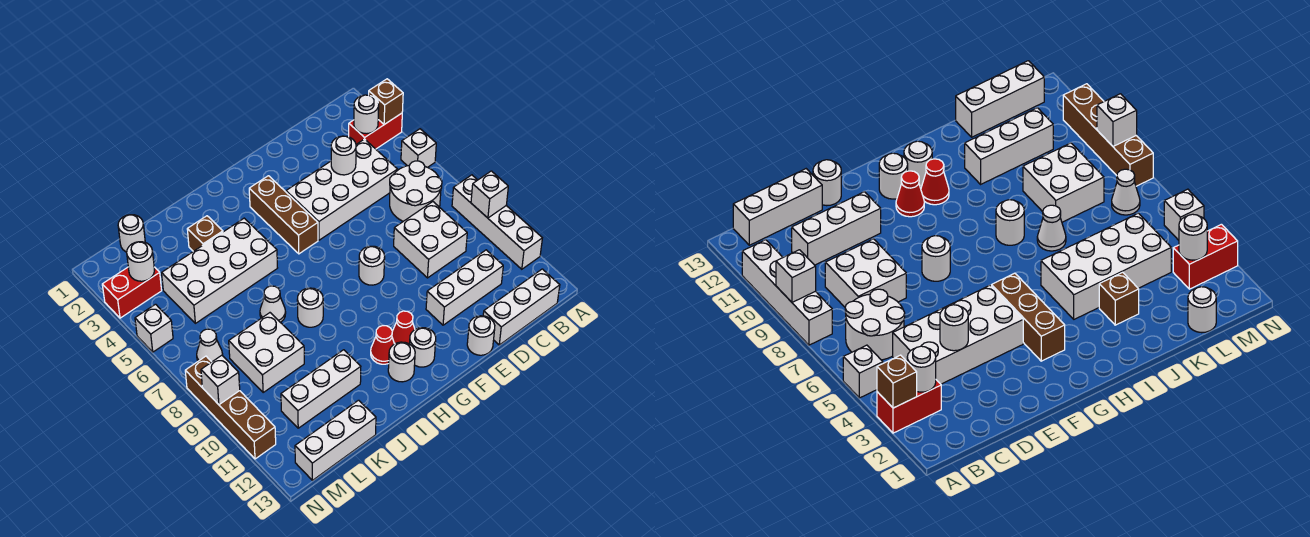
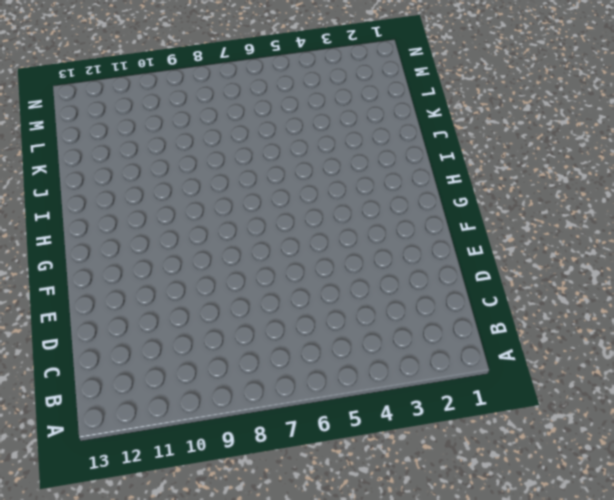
none -> red brick A3:B3 level 1
none -> white brick A5 level 1
none -> white brick A8:A11 level 1
none -> white round brick B6:C7 level 1

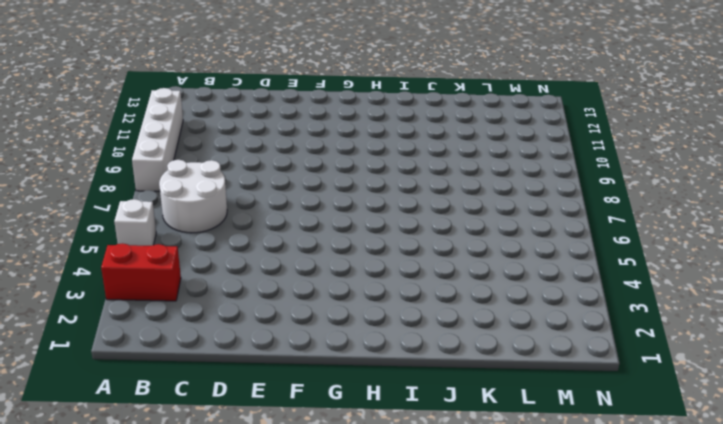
none -> white brick B13:D13 level 1
none -> white brick C4:F5 level 1
none -> white brick C8:D9 level 1
none -> white brick C11:E11 level 1

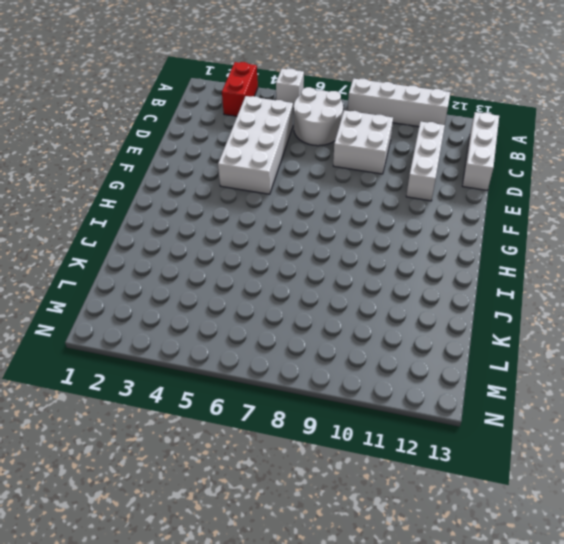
none -> white round brick E13 level 1
none -> white round brick F8 level 1
none -> brown brick G3:G5 level 1
none -> red cone G11 level 1

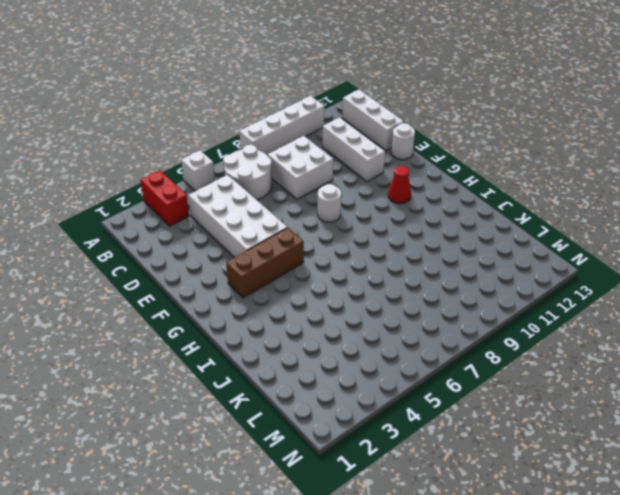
none -> white round brick G12 level 1
none -> red cone H11 level 1
none -> white round brick H12 level 1
none -> white brick I4:L5 level 1

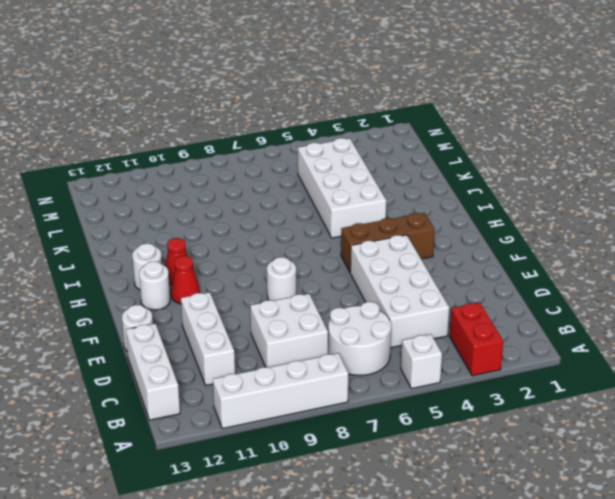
none -> white round brick I8 level 1
none -> brown brick J3 level 1
none -> white cone J7 level 1
none -> white brick J11:L11 level 1

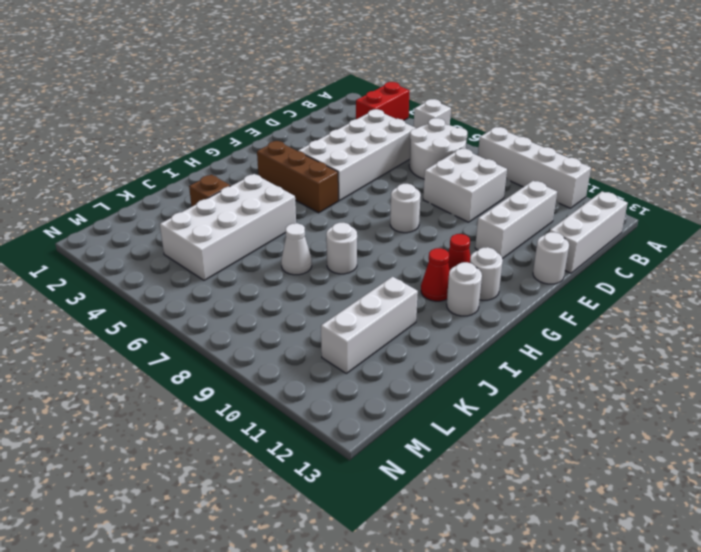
none -> white brick K8:L9 level 1
none -> white brick K13:M13 level 1
none -> white round brick L1 level 1
none -> red brick M3:N3 level 1

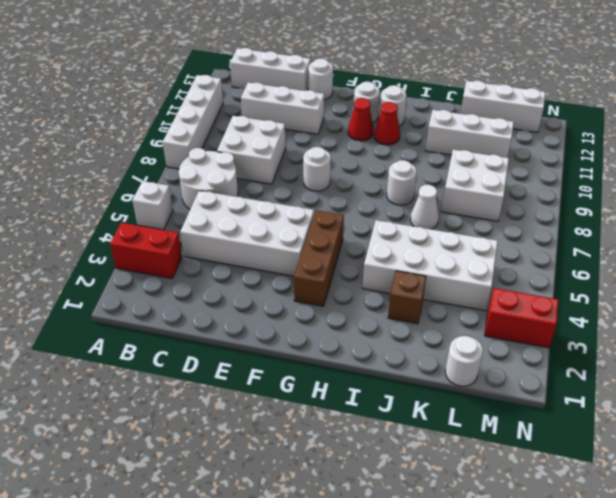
none -> white cone M7 level 1
none -> white brick N5 level 1
none -> brown brick N8:N11 level 1
none -> brown brick A3 level 2

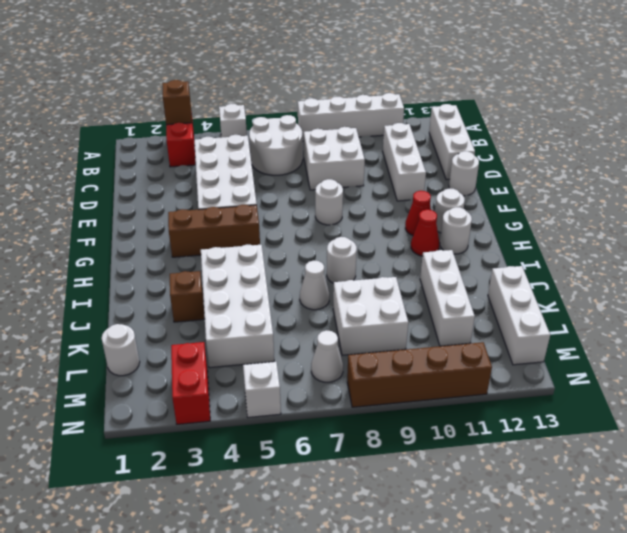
none -> white brick A9 level 2
none -> white round brick B3 level 2
none -> white round brick D4 level 2
none -> white round brick M3 level 2

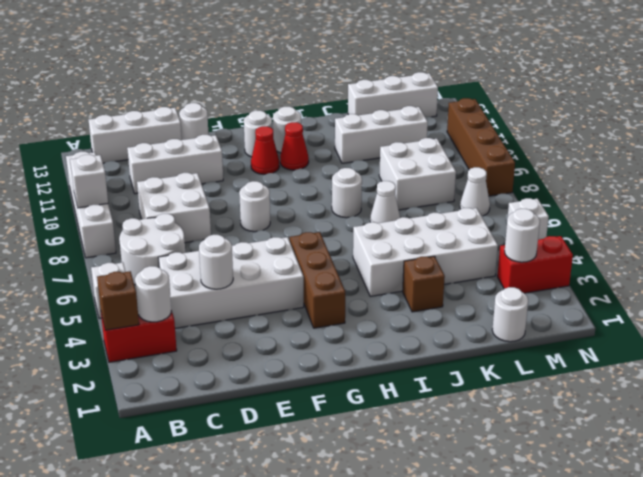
none -> white brick N9 level 2

